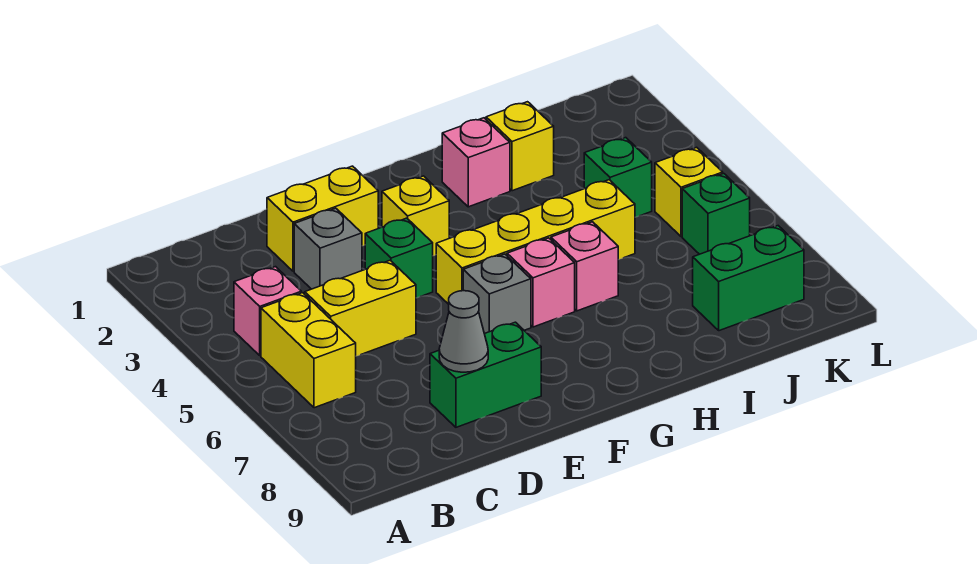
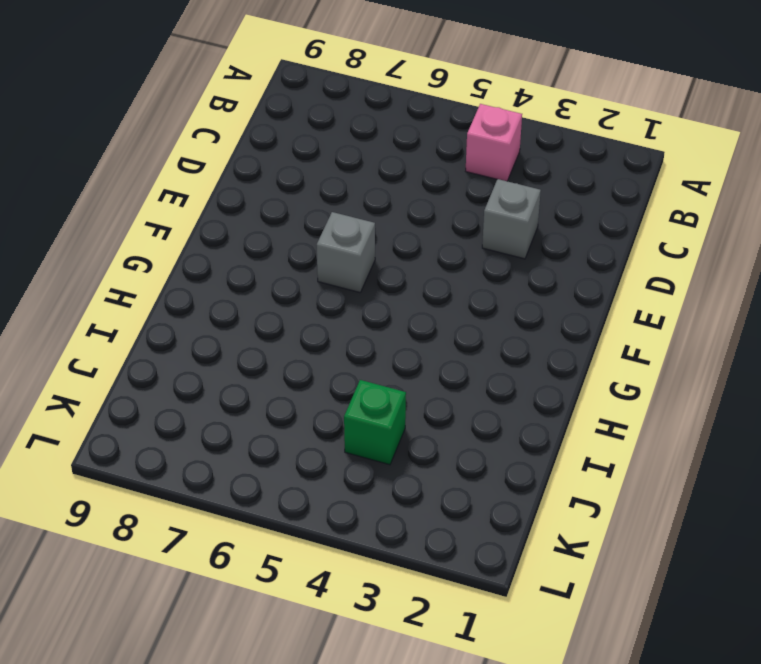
none -> yellow brick B5:B6 level 1
none -> yellow brick C5:D5 level 1
none -> yellow brick D2:E2 level 1

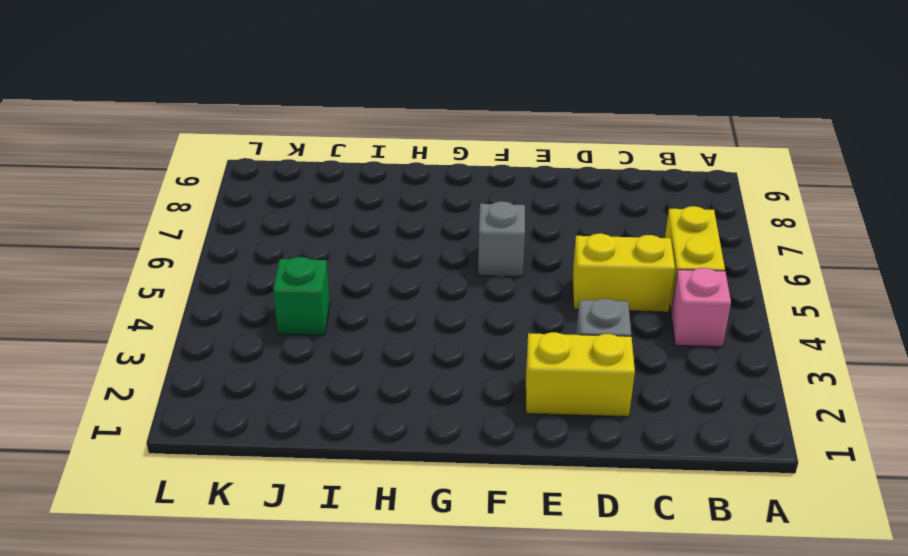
none -> green brick D8:E8 level 1
none -> green brick E4 level 1
none -> yellow brick F3 level 1

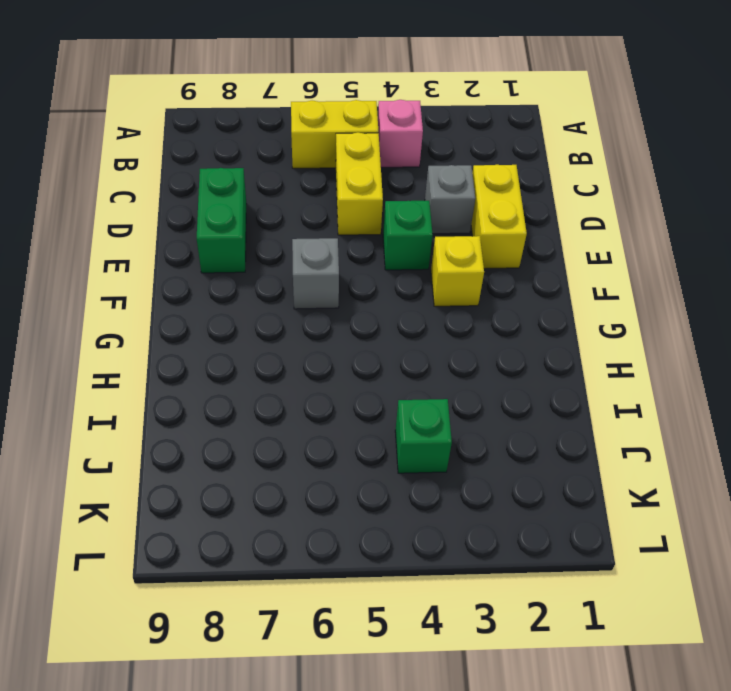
none -> yellow brick F5:I5 level 1
none -> pink brick G6 level 1
none -> pink brick H2 level 1

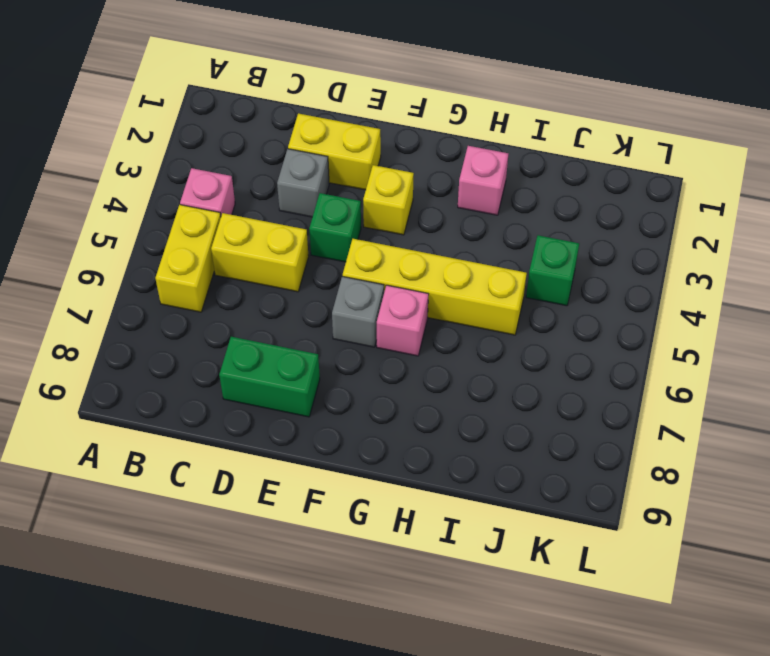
none -> pink brick H6 level 1
none -> yellow brick I2 level 1
none -> green brick J8:K8 level 1

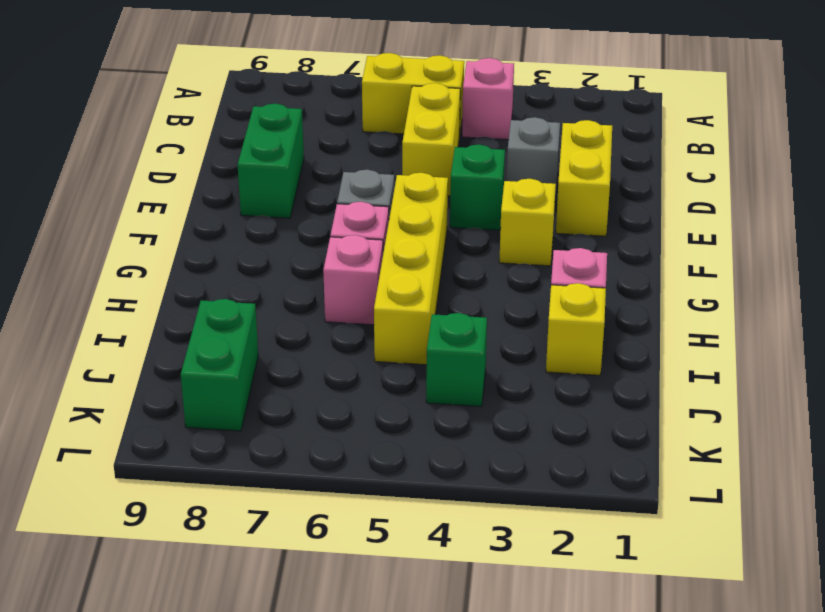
none -> yellow brick K5 level 1
none -> green brick K6 level 1
none -> grey cone D8 level 2

